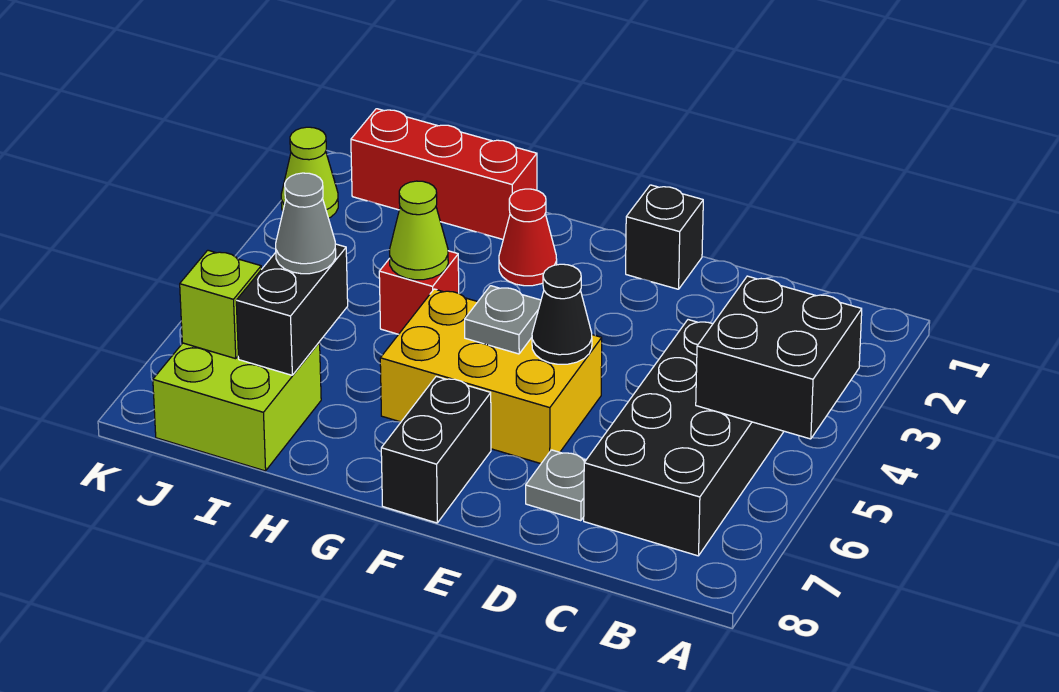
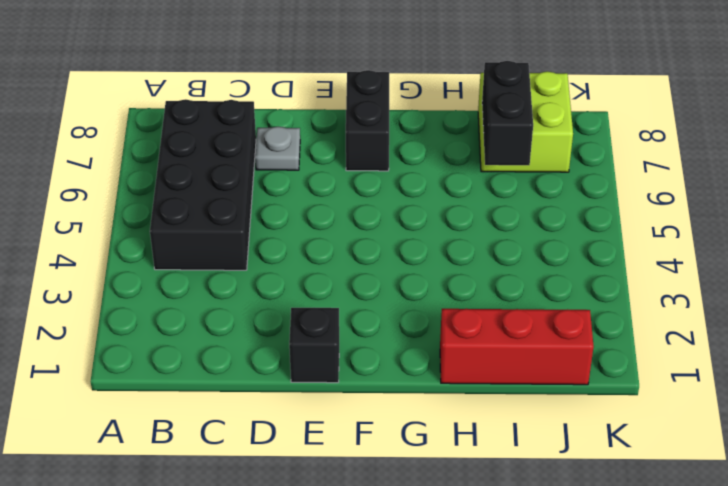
none -> yellow brick E5:G6 level 1
none -> red cone G2 level 1
none -> red brick H4 level 1

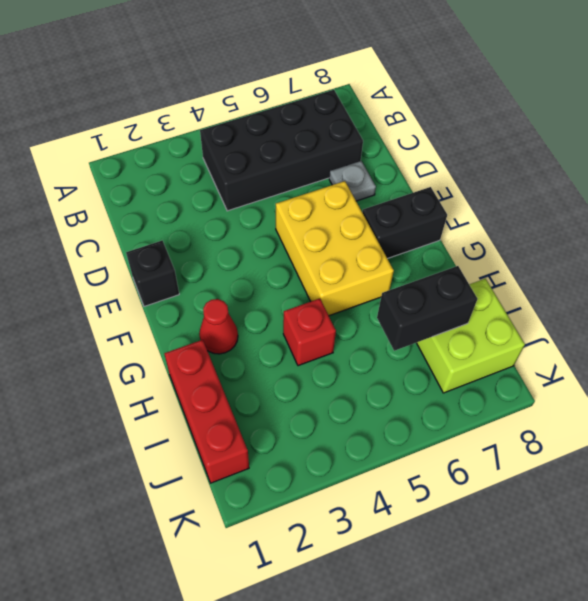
none -> lime cone K2 level 1
none -> black brick A4:B5 level 2
none -> black cone E5 level 2

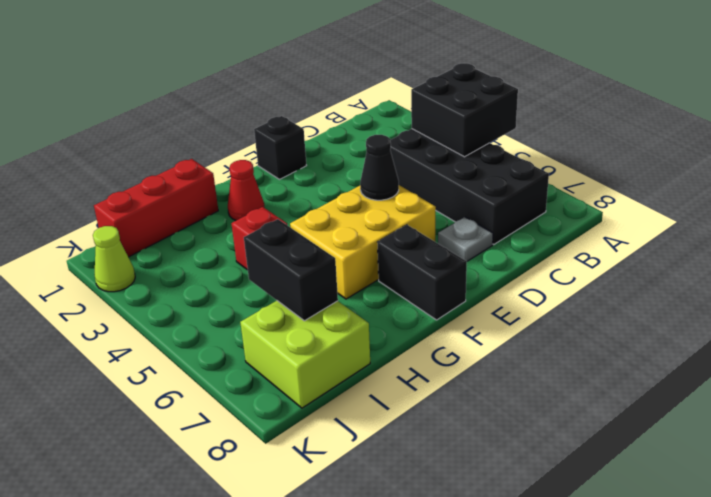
none -> grey plate F5 level 2
none -> lime cone H4 level 2
none -> lime brick J7 level 2

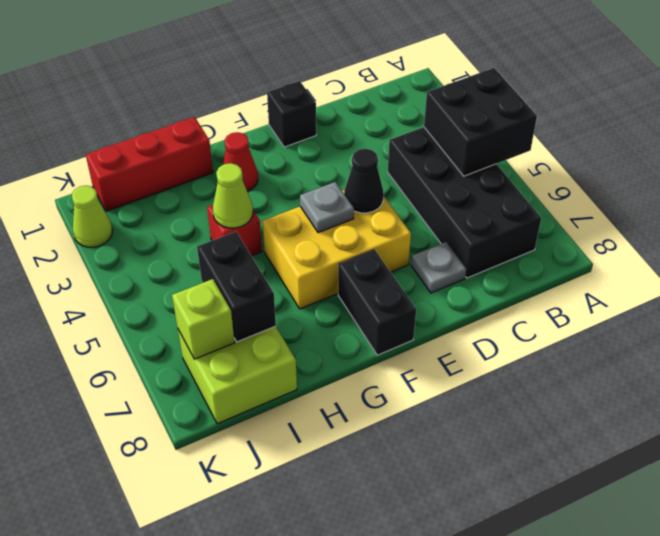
none -> grey cone I6 level 3

